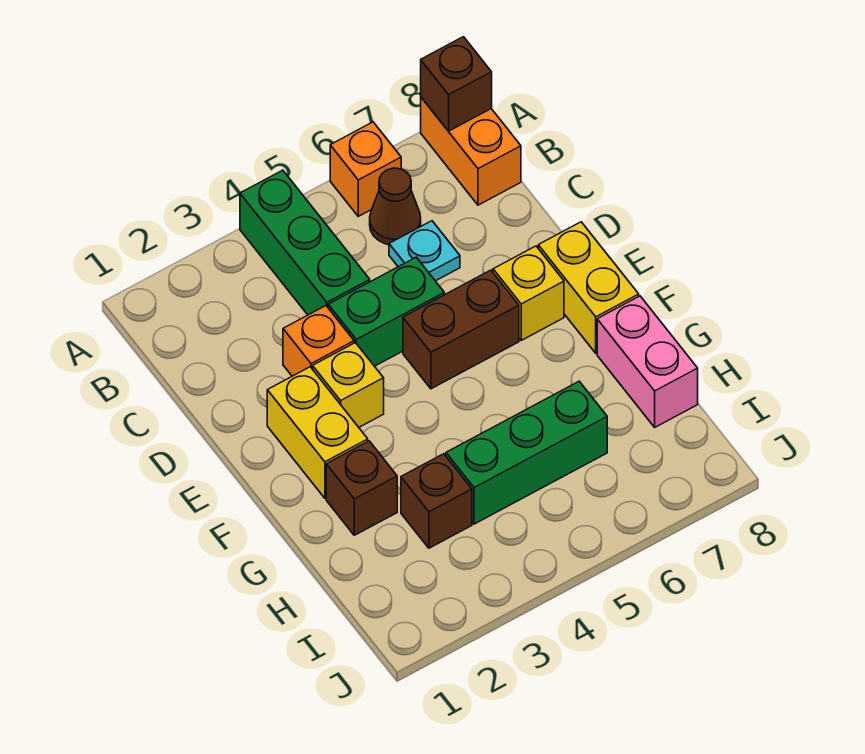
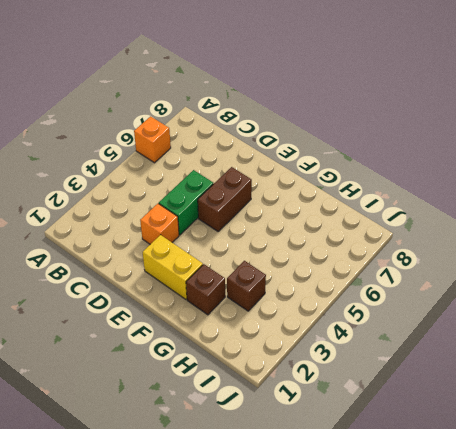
none -> green brick A4:C4 level 1
none -> orange brick A8:B8 level 1
none -> brown cone B6 level 1

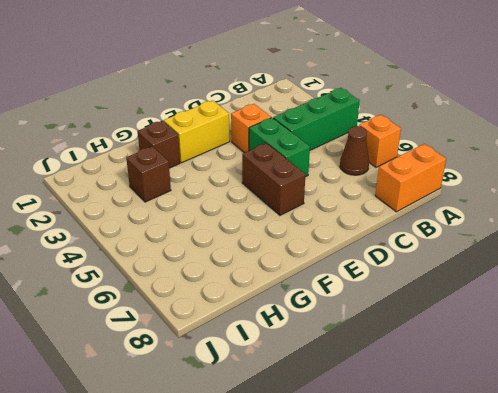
none -> cyan plate C6 level 1
none -> yellow brick E3 level 1
none -> yellow brick E7 level 1

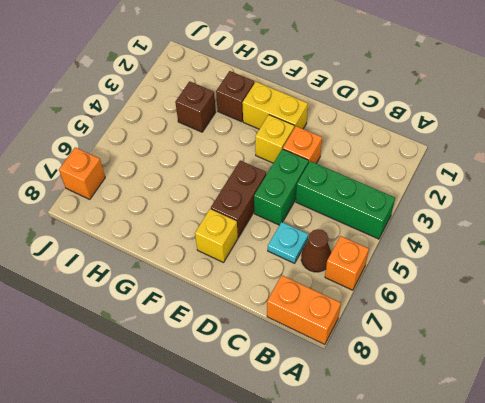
orange brick J7 level 1 -> none
none -> yellow brick E8:F8 level 1
none -> pink brick G8:H8 level 1
none -> green brick H4:H6 level 1

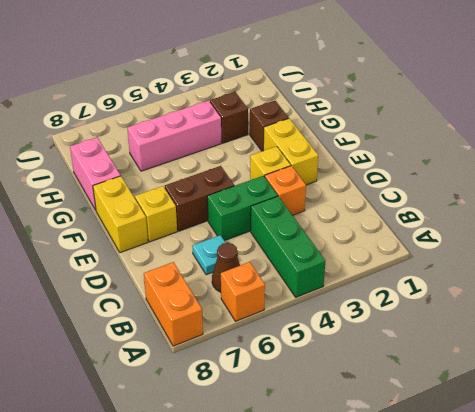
pink brick H4:H6 level 1 -> green brick H4:H6 level 1
none -> brown brick A8 level 2

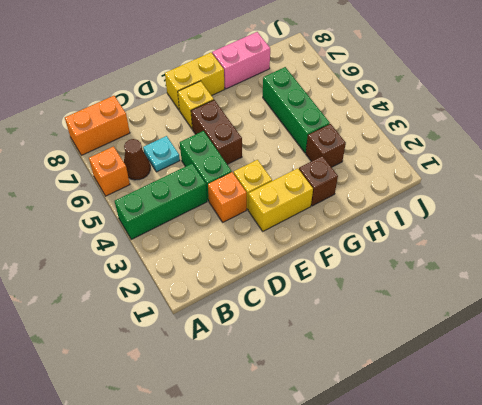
none -> brown brick A8 level 2

